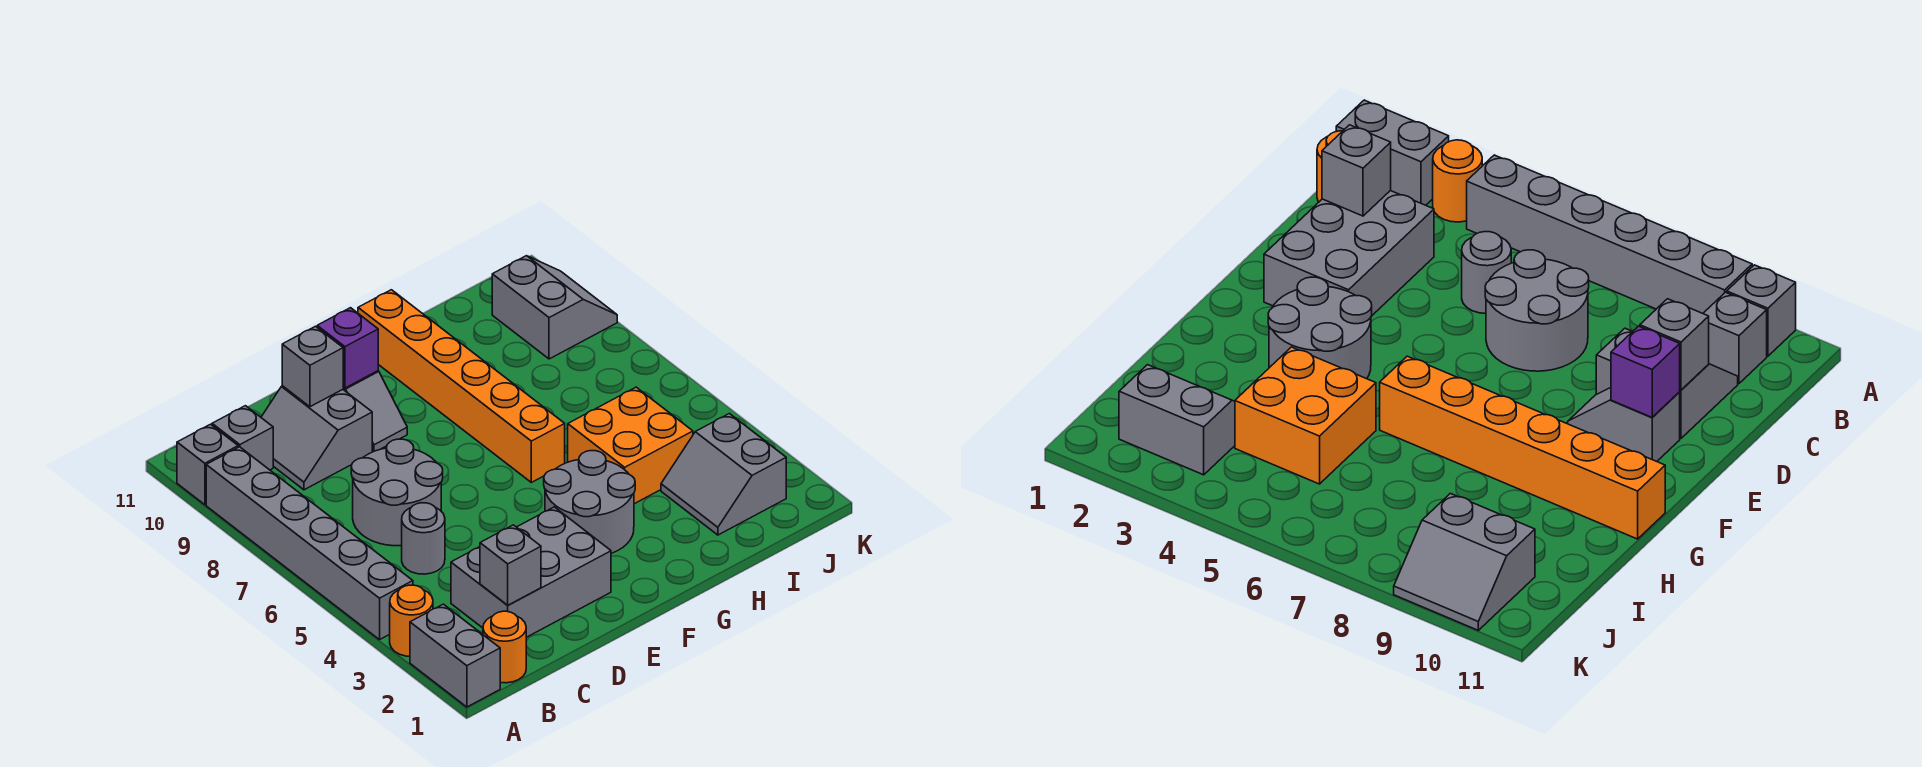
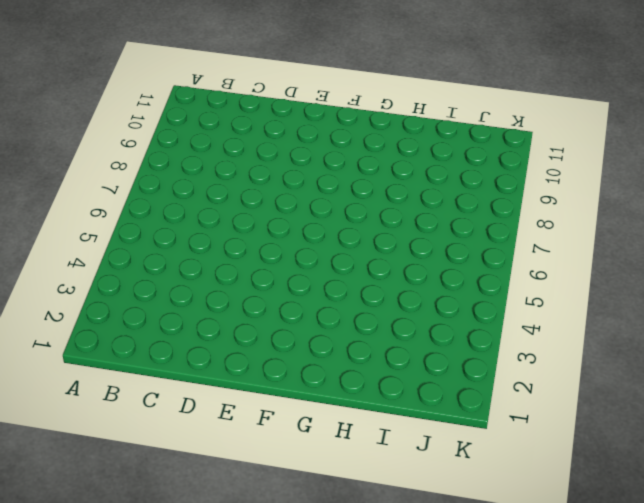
none -> grey brick A1:A2 level 1
none -> orange round brick A3 level 1
none -> grey brick A4:A9 level 1

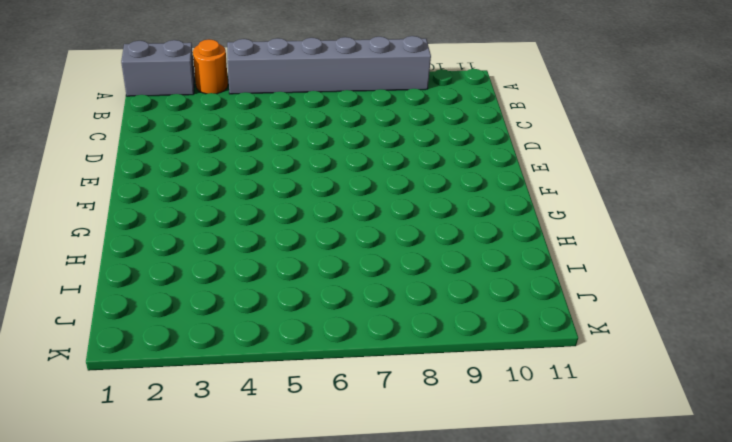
none -> grey brick A10 level 1
none -> orange round brick B1 level 1
none -> grey brick B10 level 1

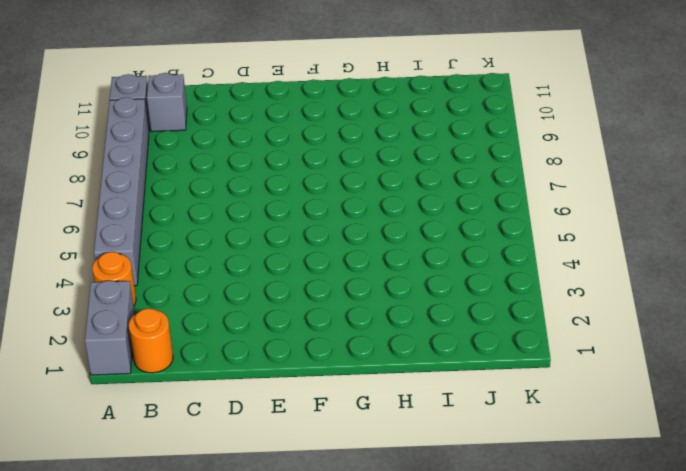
none -> grey brick C2:E3 level 1
none -> grey round brick C5 level 1
none -> grey round brick C6:D7 level 1

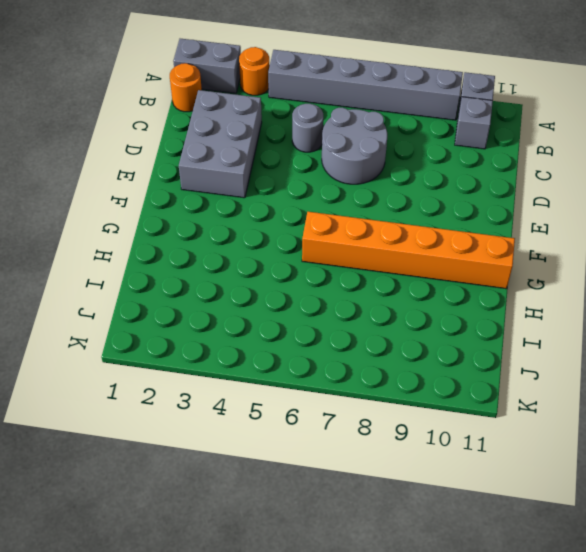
none -> grey slope C9:D10 level 1 top D
none -> grey slope E9:E10 level 1 top 10
none -> grey round brick F3:G4 level 1

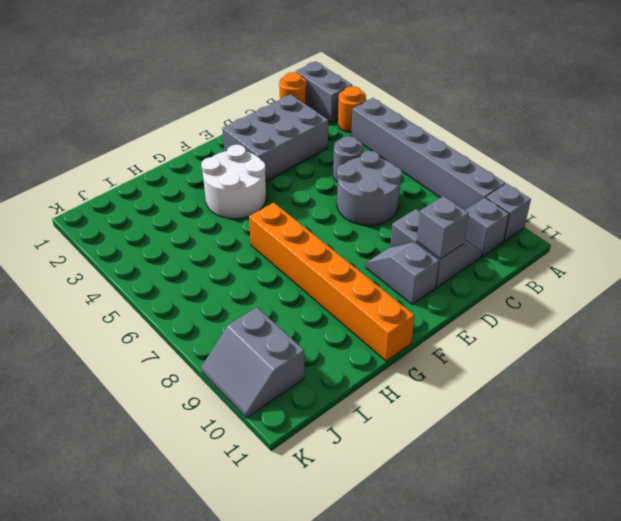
white round brick F3:G4 level 1 -> grey round brick F3:G4 level 1
none -> orange brick H4:I5 level 1
none -> grey slope I2:J3 level 1 top J
none -> grey brick C2 level 2

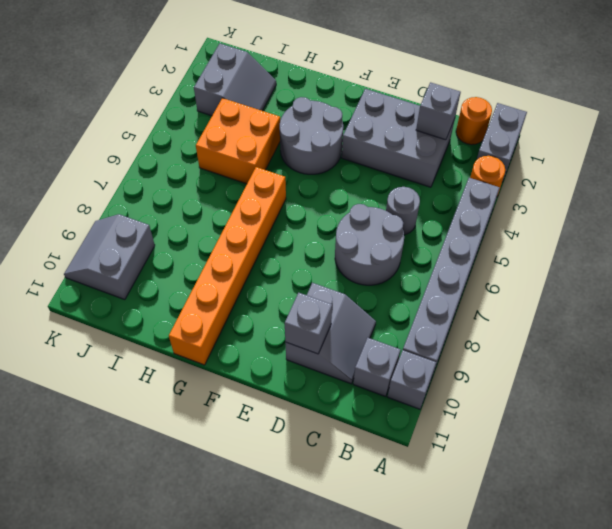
none -> grey slope E9:E10 level 1 top 10
none -> purple brick E10 level 2

